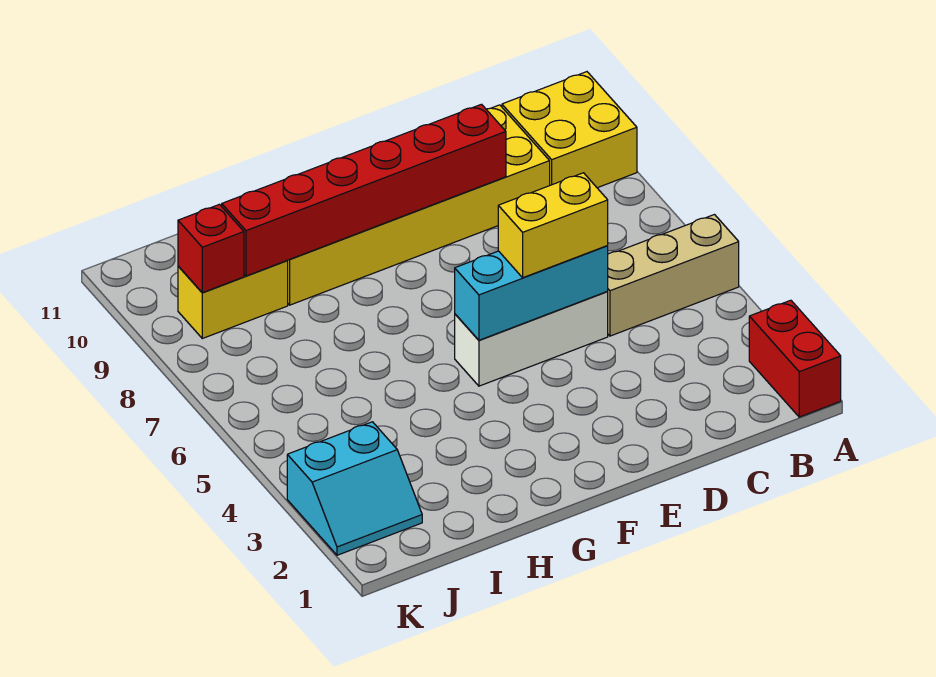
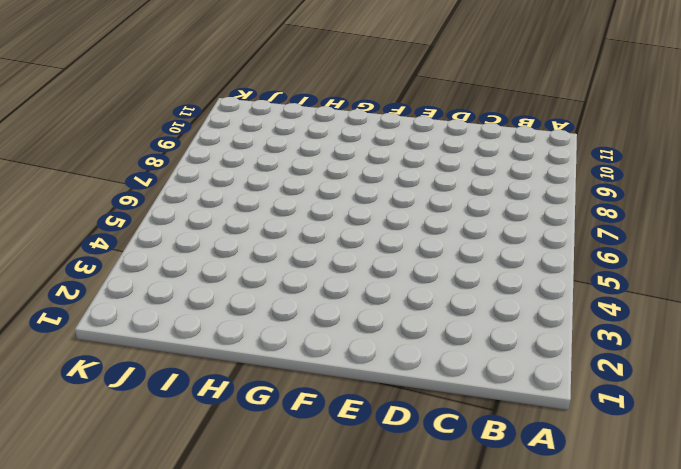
none -> red brick A1:A2 level 1
none -> tan brick A5:C5 level 1

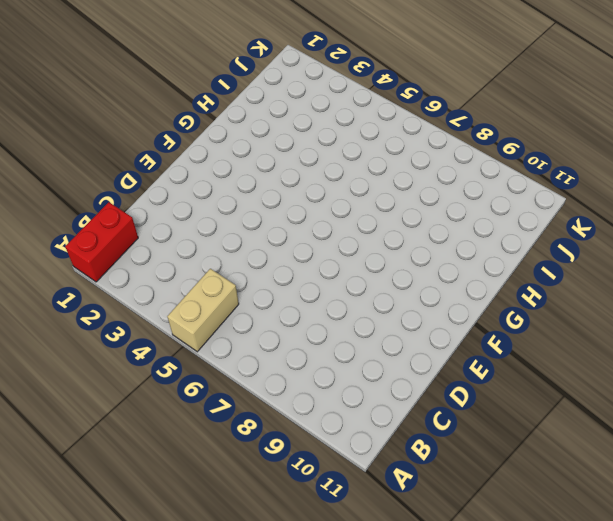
red brick A1:B1 level 1 -> red brick A1:A2 level 1
tan brick A5:B5 level 1 -> tan brick A5:C5 level 1
none -> yellow brick A9:B10 level 1
none -> yellow brick C9:H10 level 1

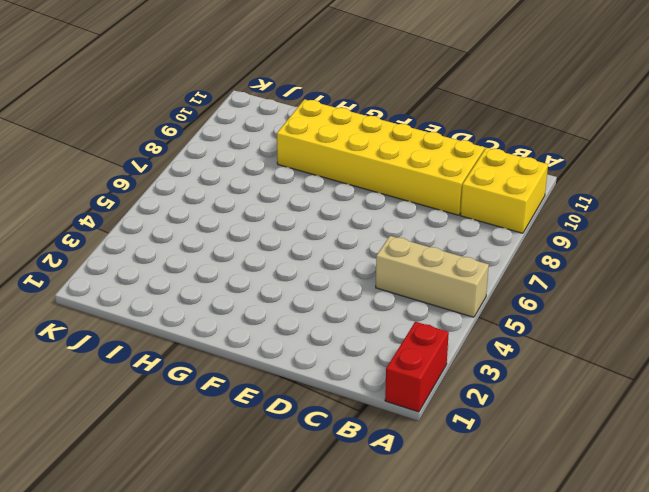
none -> white brick D5:F5 level 1
none -> yellow brick I9:J9 level 1

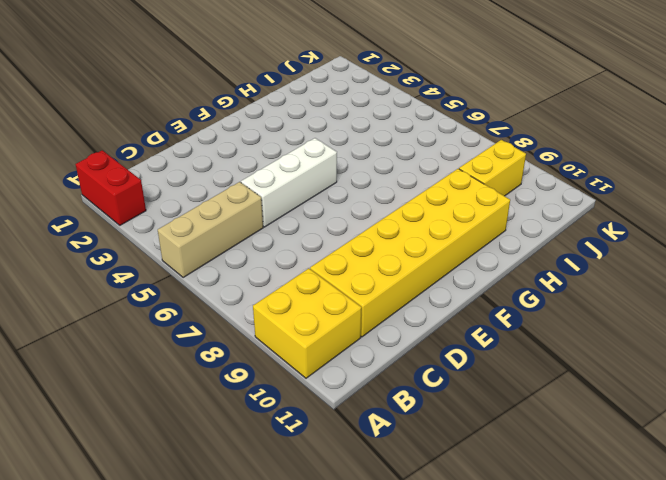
none -> cyan slope J2:K3 level 1 top 3
none -> cyan brick D5:F5 level 2

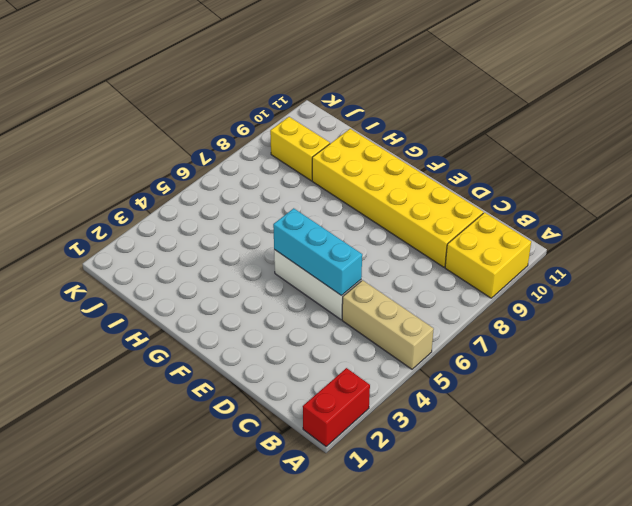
none -> cyan slope J2:K3 level 1 top 3
none -> red brick D9:I9 level 2

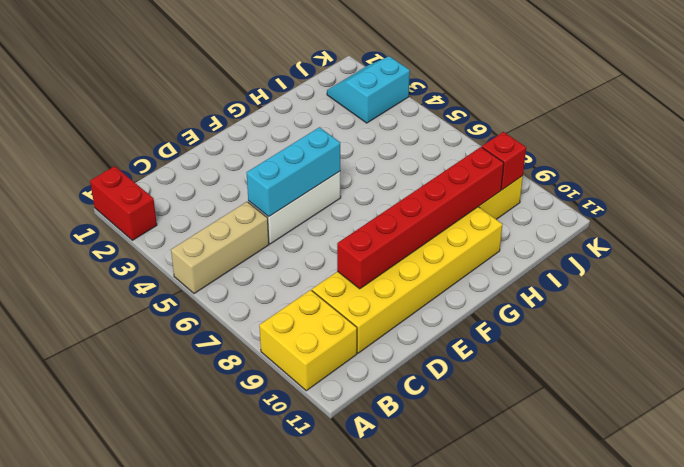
none -> yellow brick D5:E5 level 3

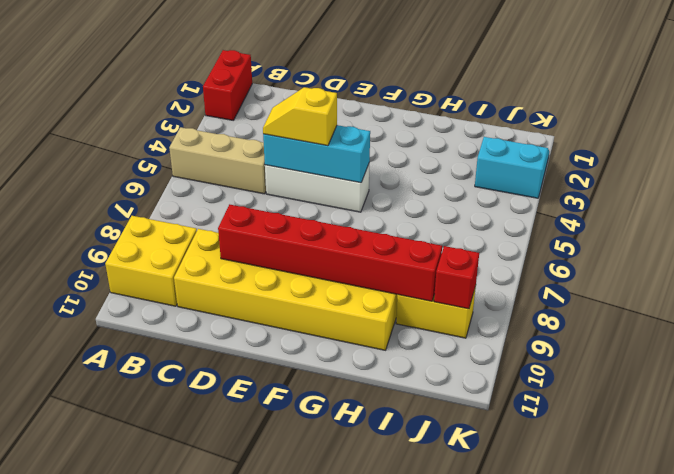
yellow slope D5:E5 level 3 top E -> yellow brick D5:E5 level 3

